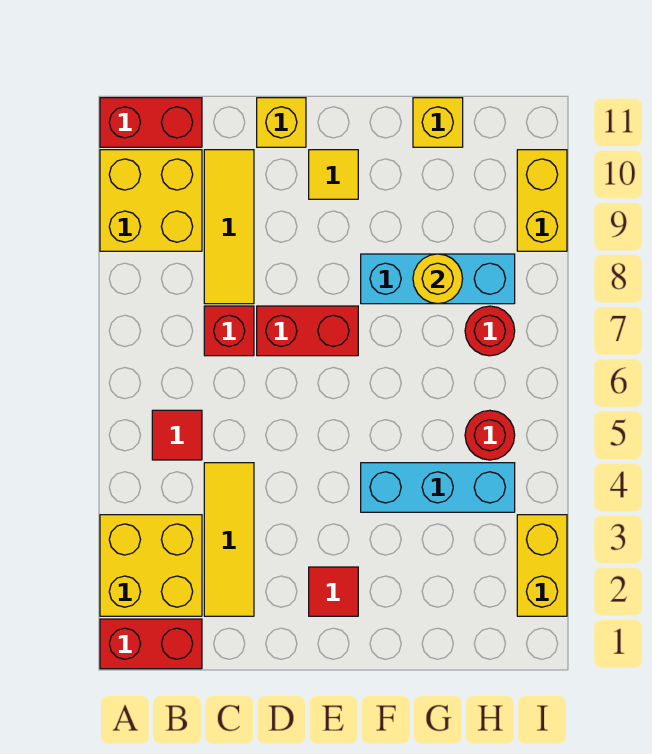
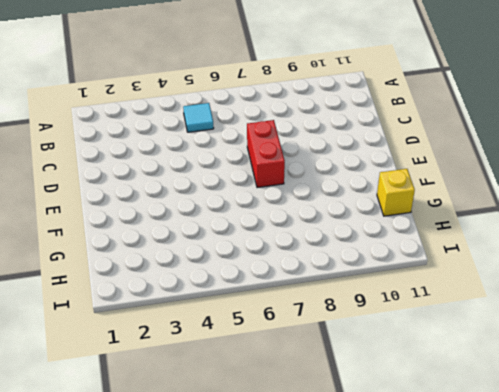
cyan tile B5 level 1 -> red tile B5 level 1
none -> red brick A1:B1 level 1
none -> yellow brick A2:B3 level 1
none -> yellow brick A9:B10 level 1

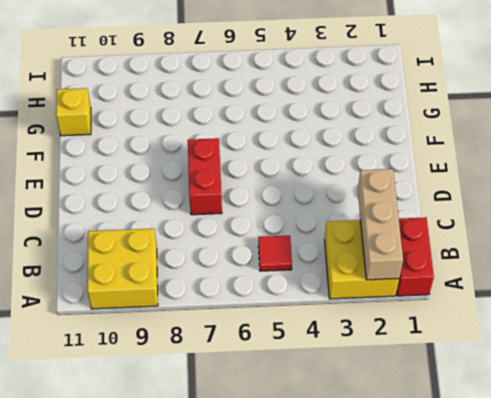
tan brick A2:C2 level 2 -> none
none -> red brick A11:B11 level 1
none -> yellow tile C2:C4 level 1
none -> red brick C7 level 1

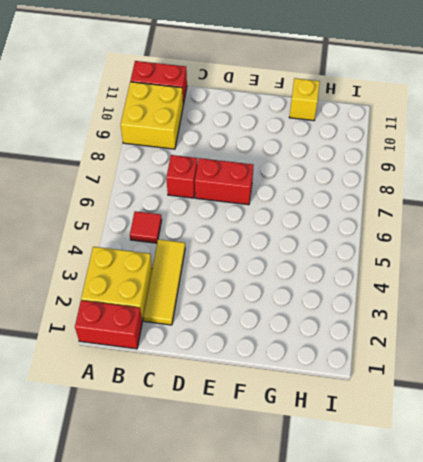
none -> yellow tile C8:C10 level 1
none -> yellow brick D11 level 1
none -> red tile E2 level 1

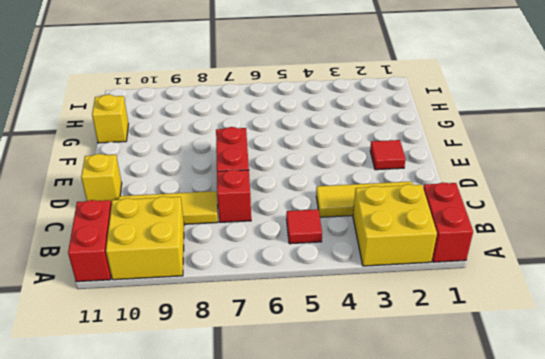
none -> yellow tile E10 level 1
none -> cyan brick F4:H4 level 1
none -> cyan brick F8:H8 level 1

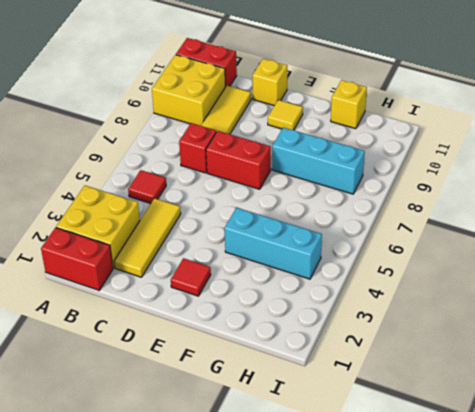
none -> red round brick H5 level 1
none -> red round brick H7 level 1
none -> yellow brick I2:I3 level 1

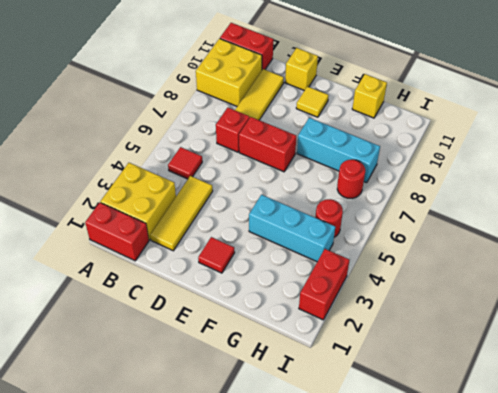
red brick I2:I3 level 1 -> yellow brick I2:I3 level 1
none -> yellow brick I9:I10 level 1
none -> yellow round brick G8 level 2

